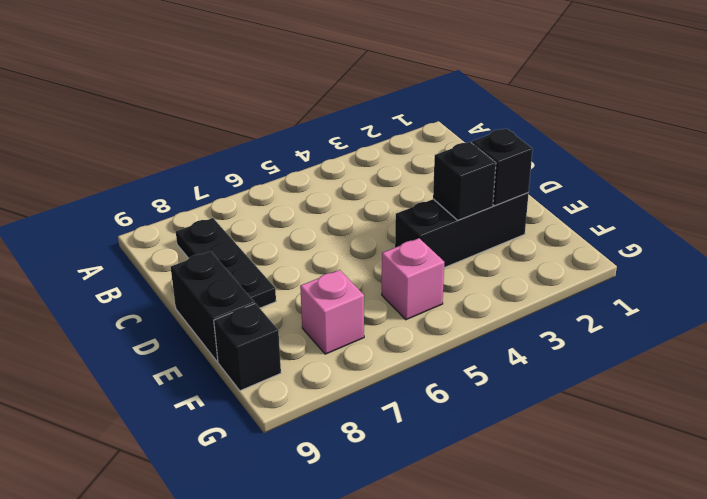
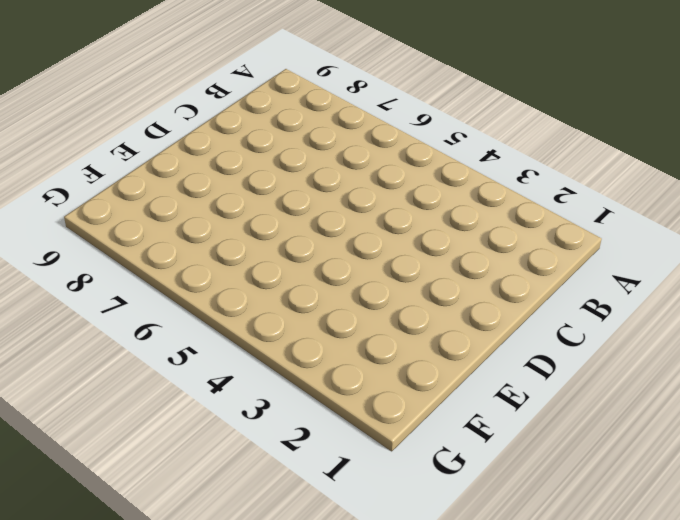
none -> black plate B8:D8 level 1
none -> black brick D9:E9 level 1

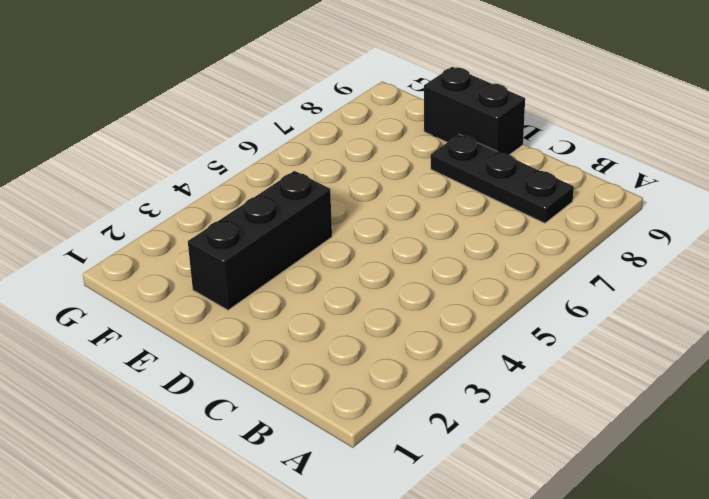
none -> pink brick F5 level 1
none -> pink brick F7 level 1

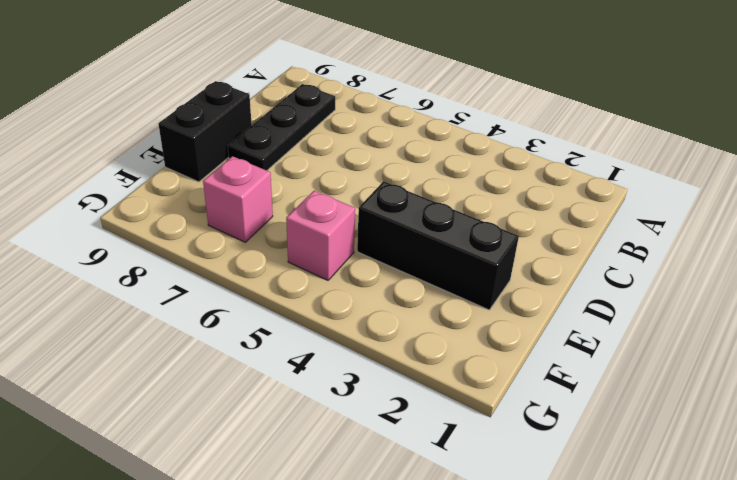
none -> black brick F9 level 1
none -> black brick E2 level 2

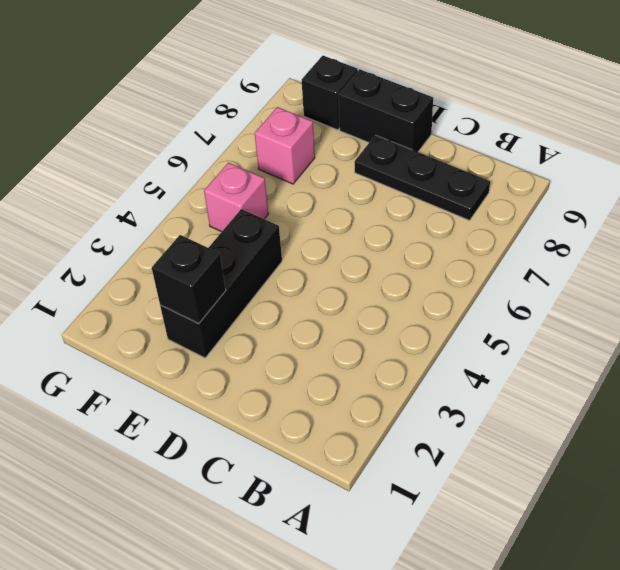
none -> black brick E3 level 2

